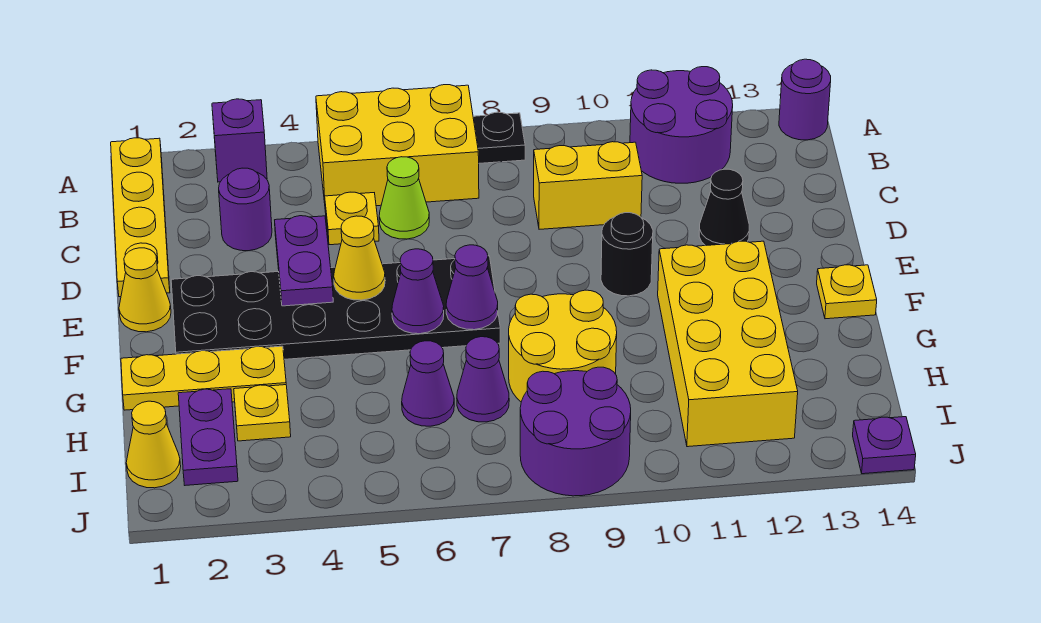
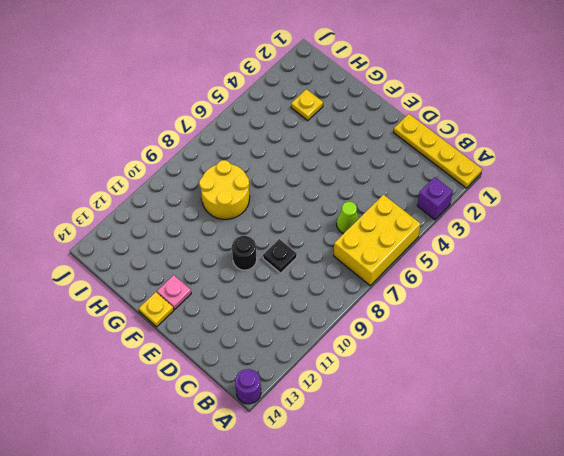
black plate D9 level 1 -> black plate A8 level 1
pink plate F13 level 1 -> none
none -> purple round brick A11:B12 level 1
none -> purple round brick C3 level 1
none -> yellow plate C5 level 1

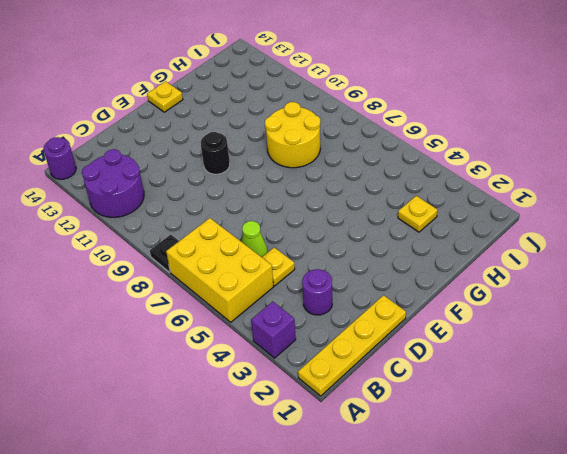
none -> yellow brick C9:C10 level 1
none -> black cone D12 level 1
none -> yellow cone E1 level 1

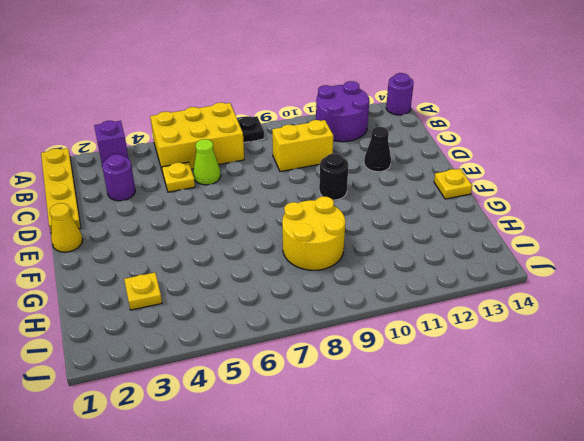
none -> black plate E2:F7 level 1
none -> yellow brick F11:I12 level 1
none -> yellow plate G1:G3 level 1

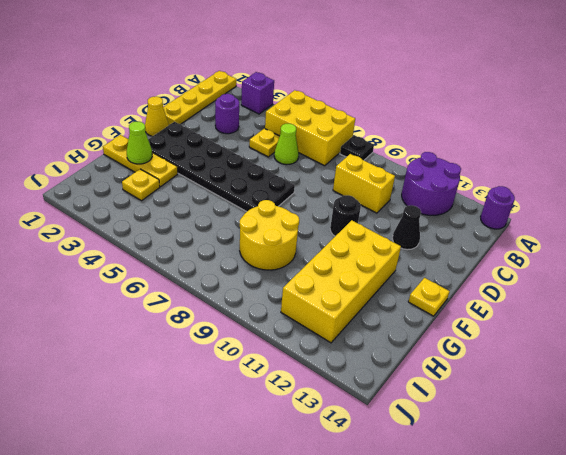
lime cone G2 level 2 -> none
none -> purple plate H2:I2 level 1
none -> purple cone H6 level 1
none -> purple cone H7 level 1

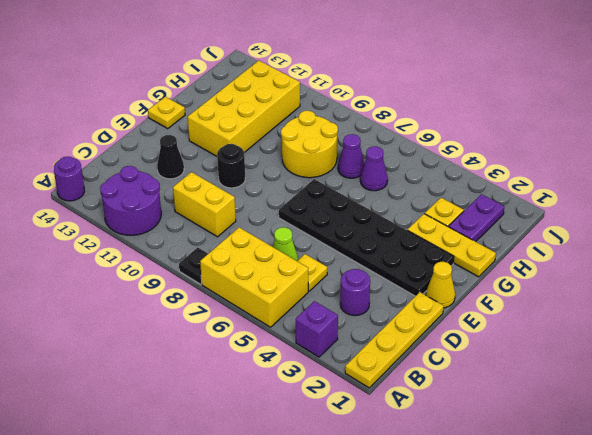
none -> yellow cone I1 level 1
none -> purple round brick I8:J9 level 1
none -> purple plate J14 level 1

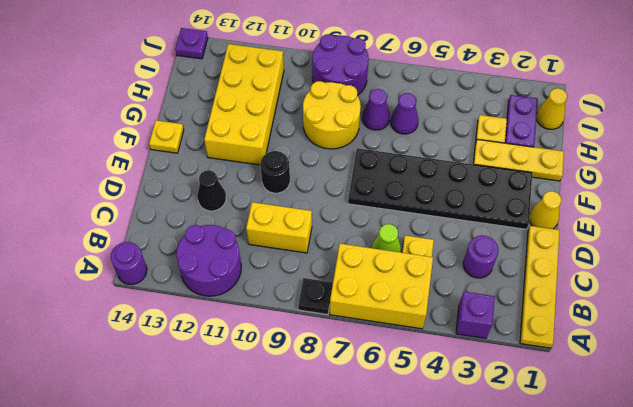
none -> purple plate D4:E4 level 2
none -> yellow cone E5 level 2
none -> purple cone F6 level 2

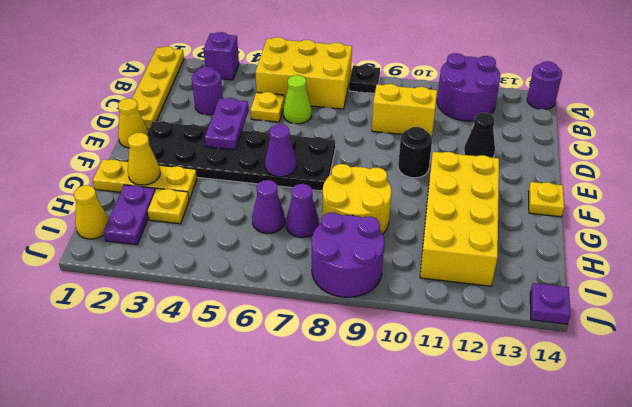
yellow cone G2 level 2 -> yellow cone E5 level 2
none -> purple cone F7 level 2

